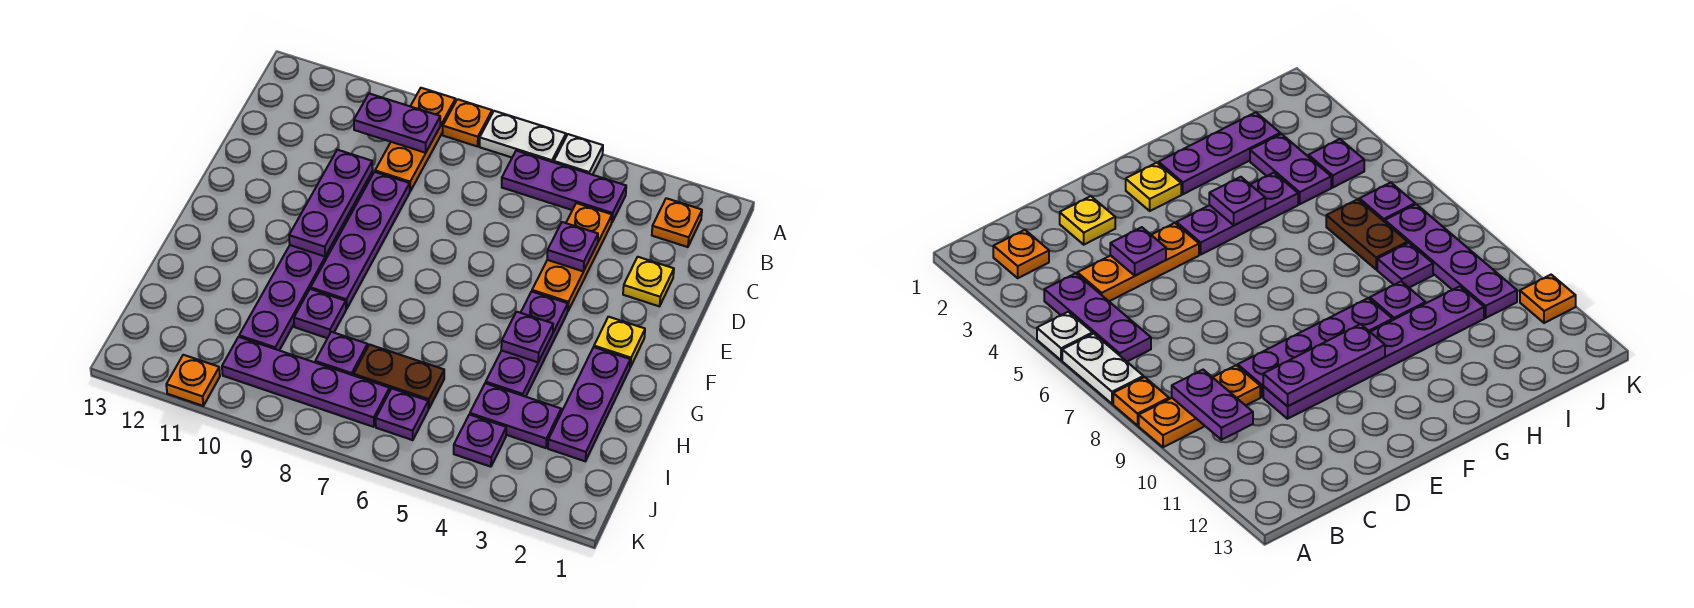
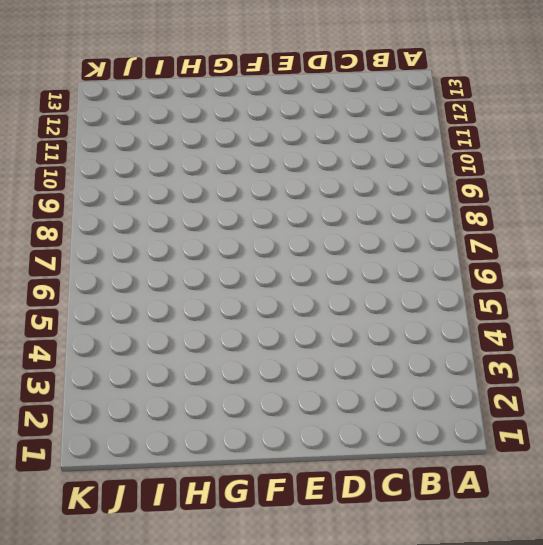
none -> white plate A5 level 1
none -> white plate A6:A7 level 1
none -> orange plate A8 level 1

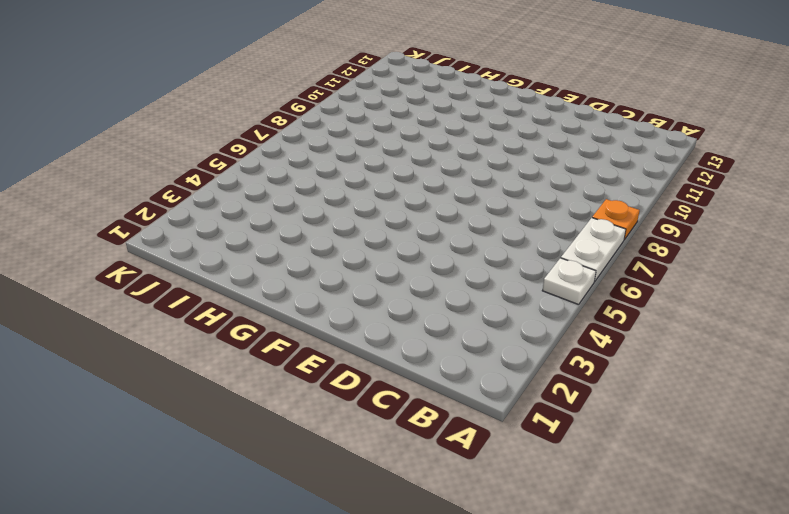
none -> orange plate A9:C9 level 1
none -> orange plate B2 level 1
none -> purple plate B4:B6 level 1

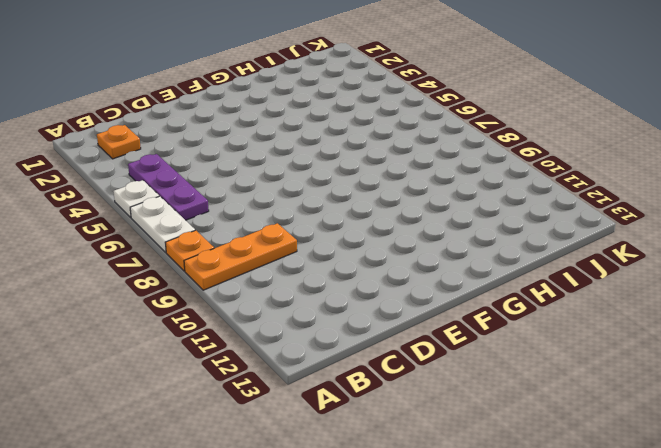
none -> orange plate C4:E4 level 1
none -> yellow plate D2 level 1
none -> purple plate D9:G9 level 1

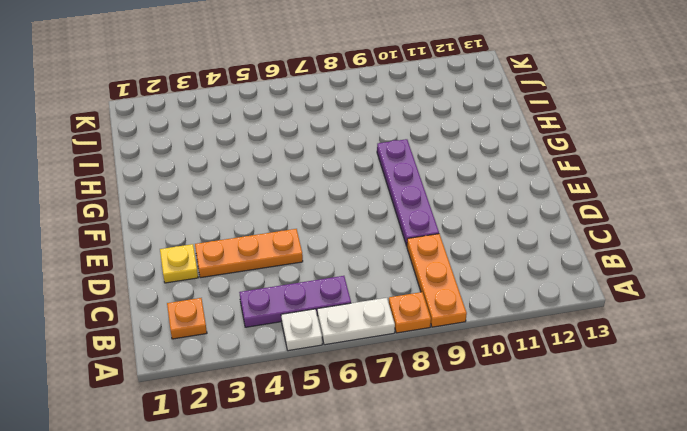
orange plate D3:D5 level 1 -> orange plate C4:E4 level 1
none -> purple plate D10:I10 level 1
none -> yellow plate F2 level 1
none -> purple plate F4:H4 level 1

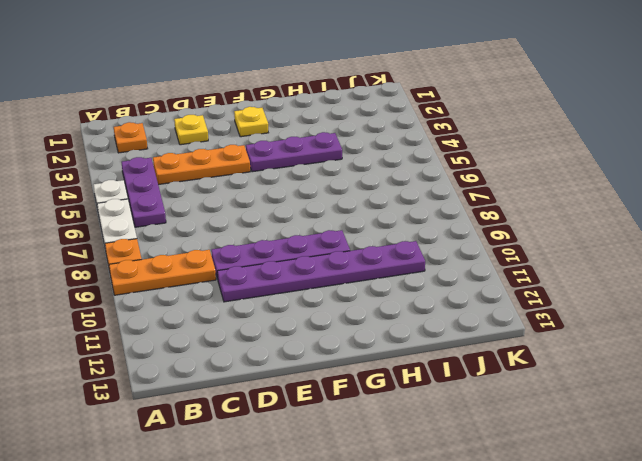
none -> purple plate G2:I2 level 1
none -> purple plate H9 level 1
none -> purple plate I3:I4 level 1

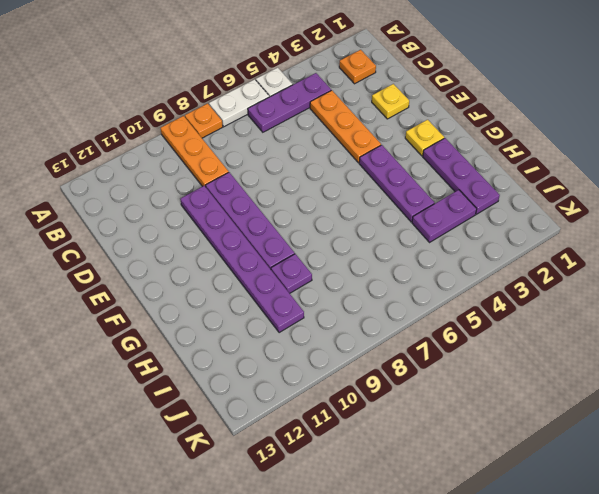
none -> brown plate I6:I7 level 1
none -> purple plate I8 level 1
none -> purple plate J4 level 1

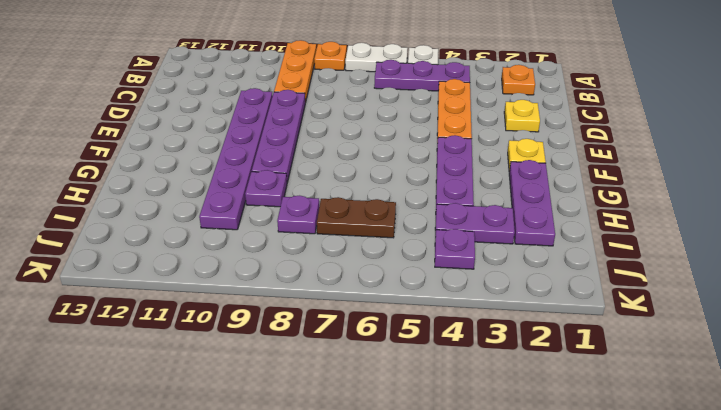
none -> purple plate J6 level 1
none -> purple plate J7:J10 level 1
none -> orange plate K11 level 1

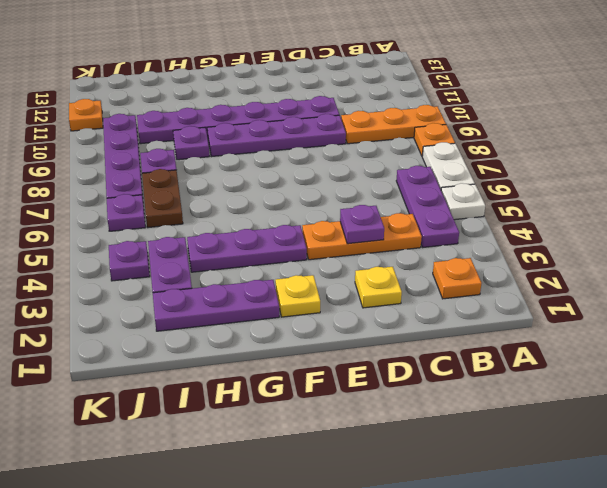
none -> purple plate B9:B10 level 2
none -> purple plate D10:F10 level 2
none -> purple plate G4 level 2

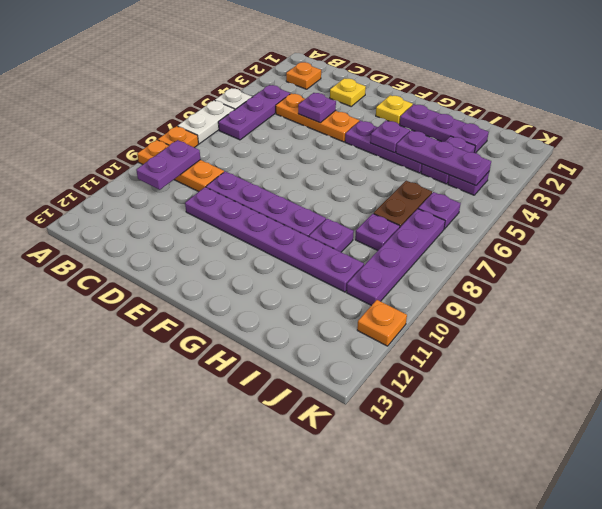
purple plate H4:J4 level 2 -> purple plate D10:F10 level 2

